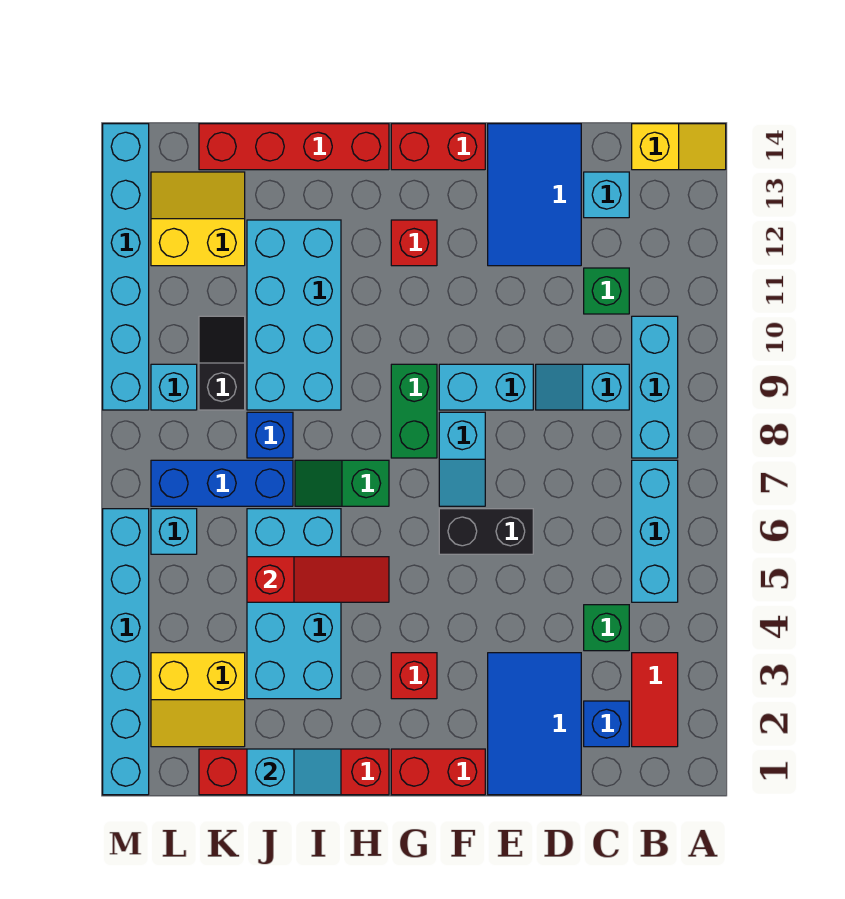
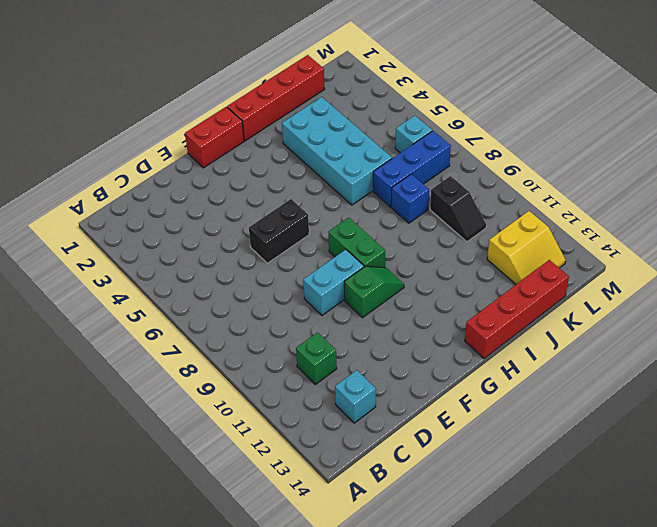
green slope F10:G10 level 1 top F -> green slope H7:I7 level 1 top H
none -> yellow slope A14:B14 level 1 top B
none -> red tile B2:B3 level 1
none -> cyan brick B5:B7 level 1
none -> cyan brick B8:B10 level 1

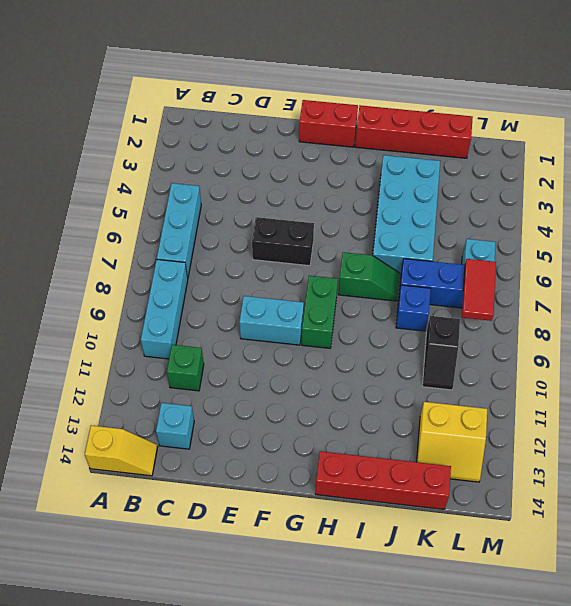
yellow slope A14:B14 level 1 top A -> yellow slope A14:B14 level 1 top B
red tile L7:L8 level 2 -> red tile B2:B3 level 1
none -> blue brick C2 level 1
none -> green brick C4 level 1
none -> cyan slope C9:D9 level 1 top C
none -> blue tile D1:E3 level 1

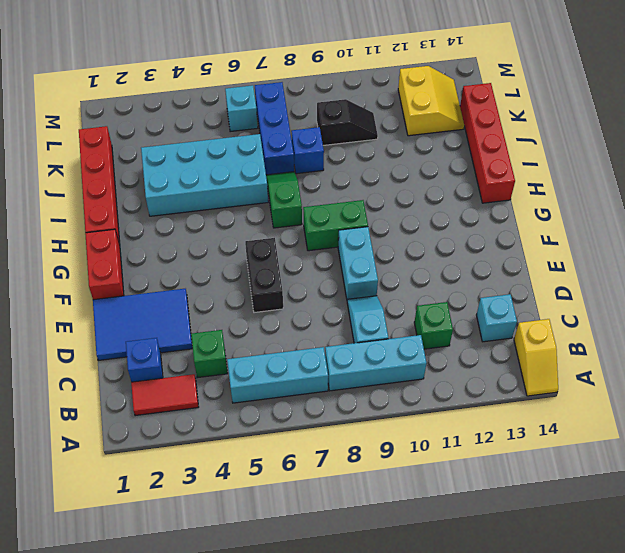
none -> blue tile D12:E14 level 1
none -> cyan slope F7:F8 level 1 top 8
none -> red brick F14:G14 level 1
none -> red brick G3 level 1

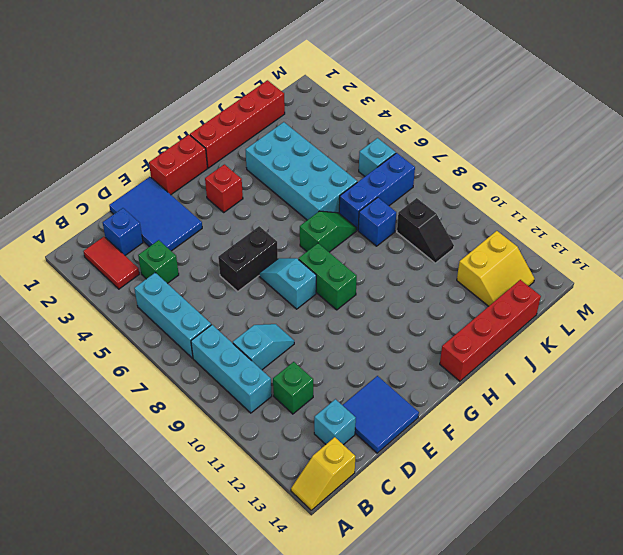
blue tile D13:E14 level 1 -> blue tile D12:E14 level 1
none -> cyan brick E9:F9 level 1
none -> red brick F14:G14 level 1
none -> red brick G12 level 1
none -> cyan brick I9:J12 level 1

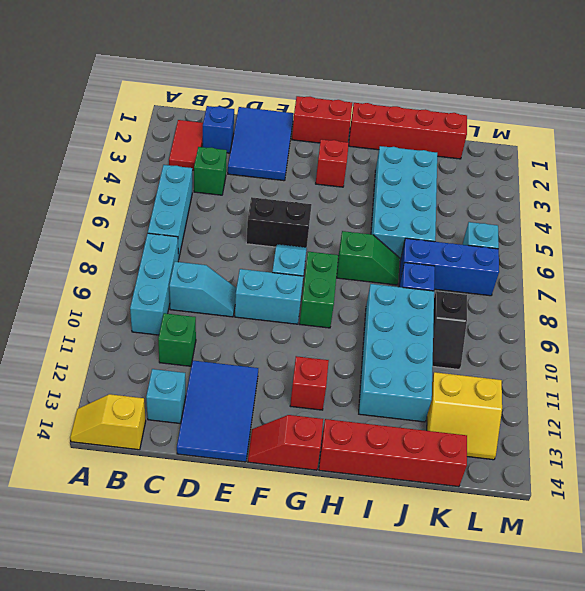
red slope F14:G14 level 1 top G -> red brick F14:G14 level 1
none -> yellow slope K2:L3 level 1 top 3
none -> cyan brick L9 level 1
none -> cyan brick M1:M6 level 1
none -> cyan brick M9:M14 level 1

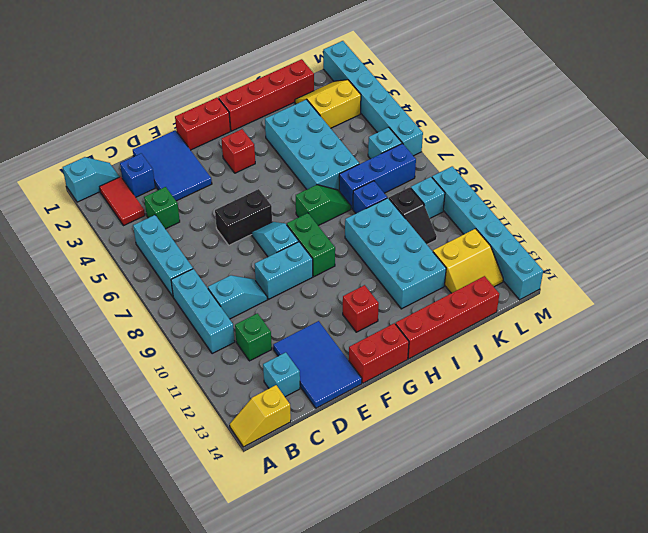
cyan slope A1:B1 level 1 top A -> cyan slope I1:J1 level 2 top J
none -> red slope H5:J5 level 2 top J

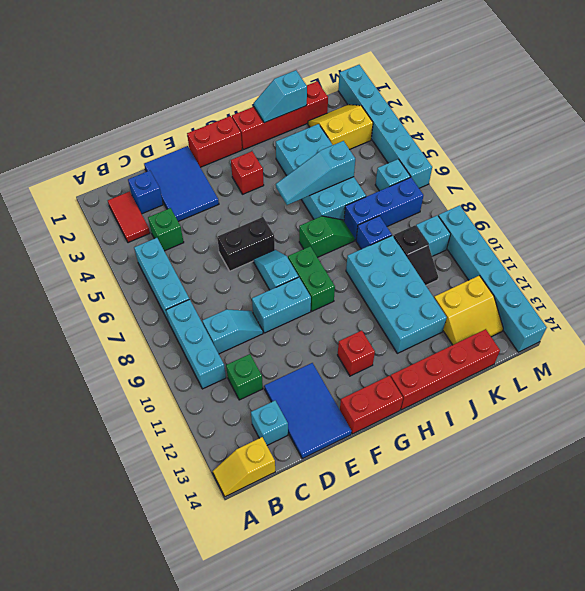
cyan slope H5:J5 level 2 top J -> red slope H5:J5 level 2 top J

